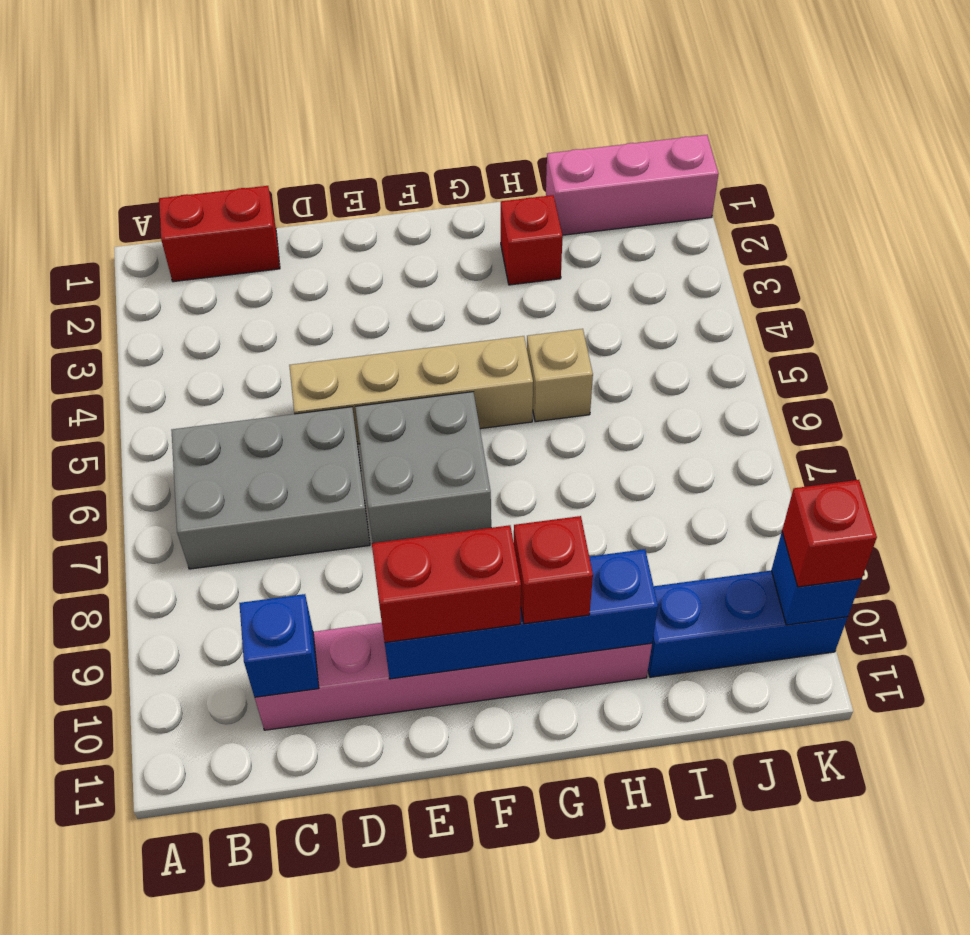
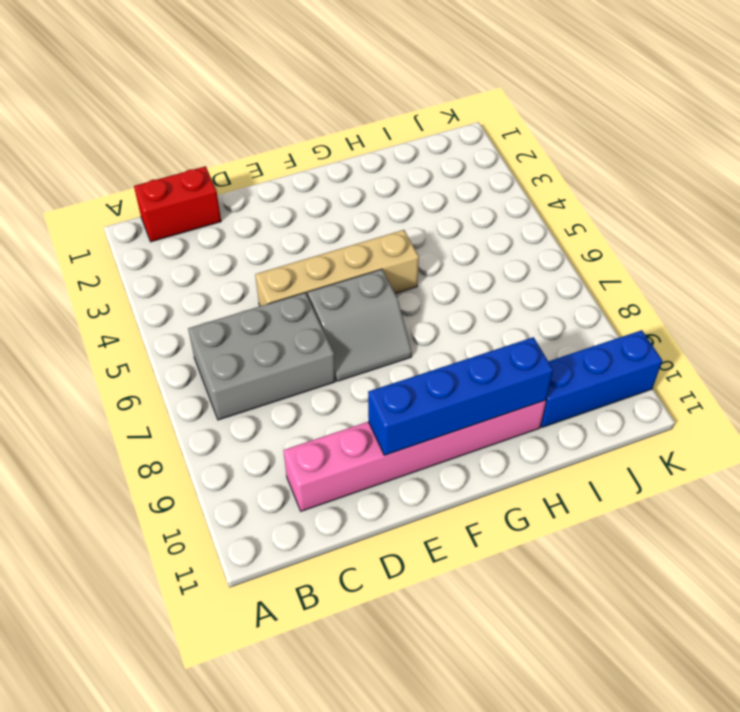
grey slope E6:F7 level 1 top 6 -> grey brick E6:F7 level 1
none -> red brick H2 level 1
none -> tan brick H5 level 1
none -> pink brick I1:K1 level 1

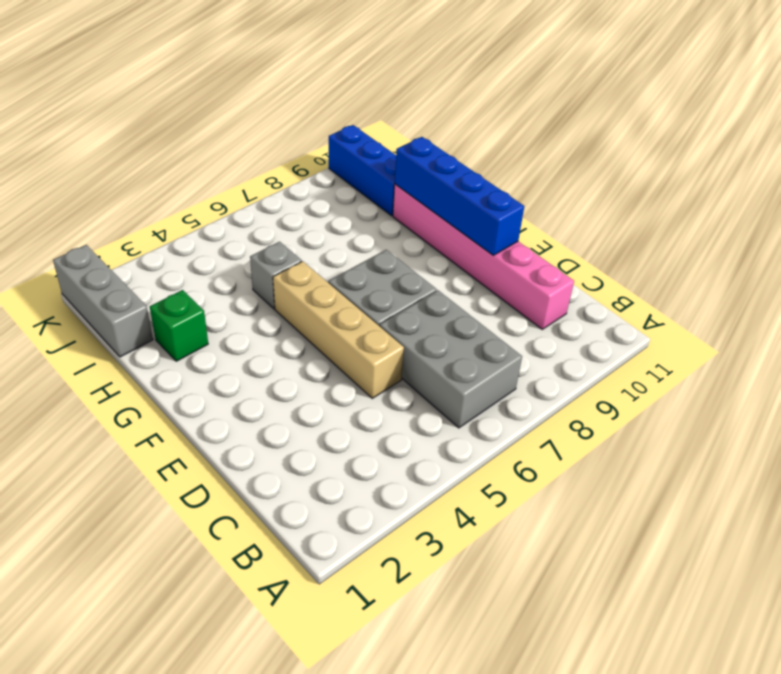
green brick H2 level 1 -> red brick H2 level 1
grey brick H5 level 1 -> tan brick H5 level 1
grey brick I1:K1 level 1 -> pink brick I1:K1 level 1
none -> red brick B1:C1 level 1
none -> blue brick C10 level 2
none -> blue brick K10 level 2

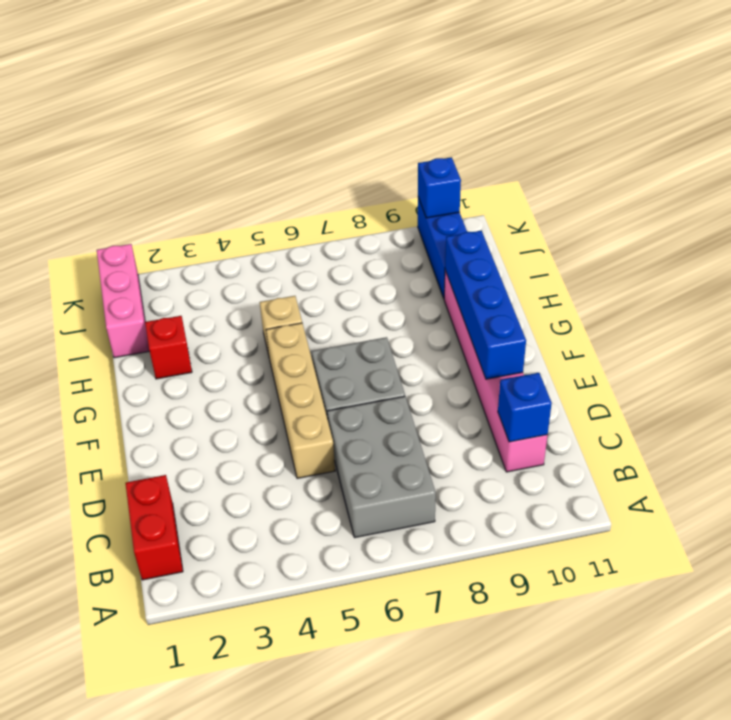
none -> red brick E10:F10 level 3
none -> red brick G10 level 3
none -> red brick K10 level 3

